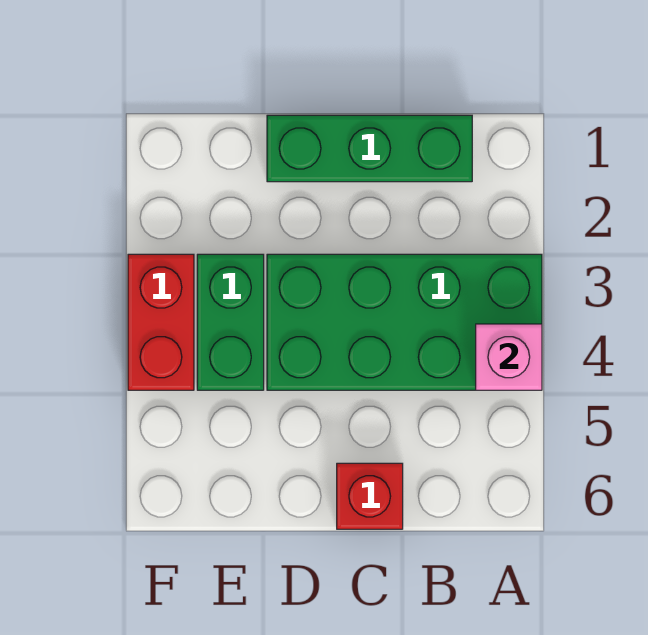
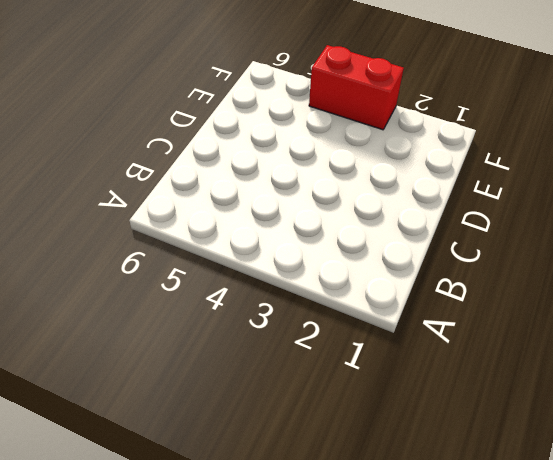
none -> green brick A3:D4 level 1
none -> green brick B1:D1 level 1

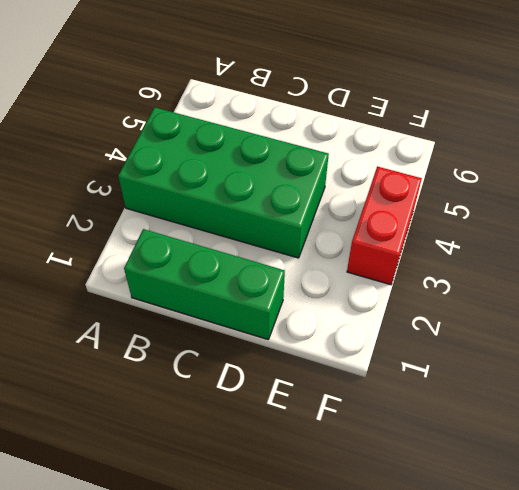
none -> red brick C6 level 1
none -> green brick E3:E4 level 1

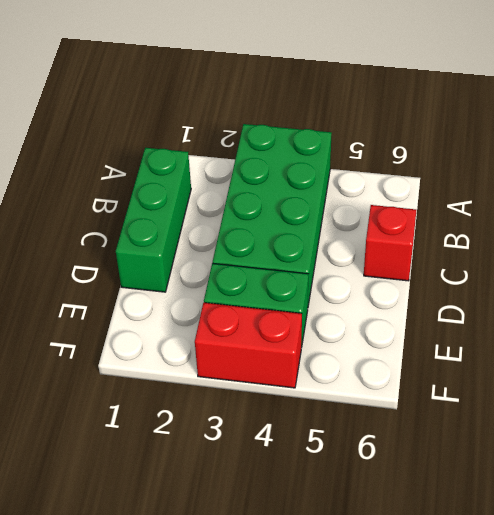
none -> pink brick A4 level 2

